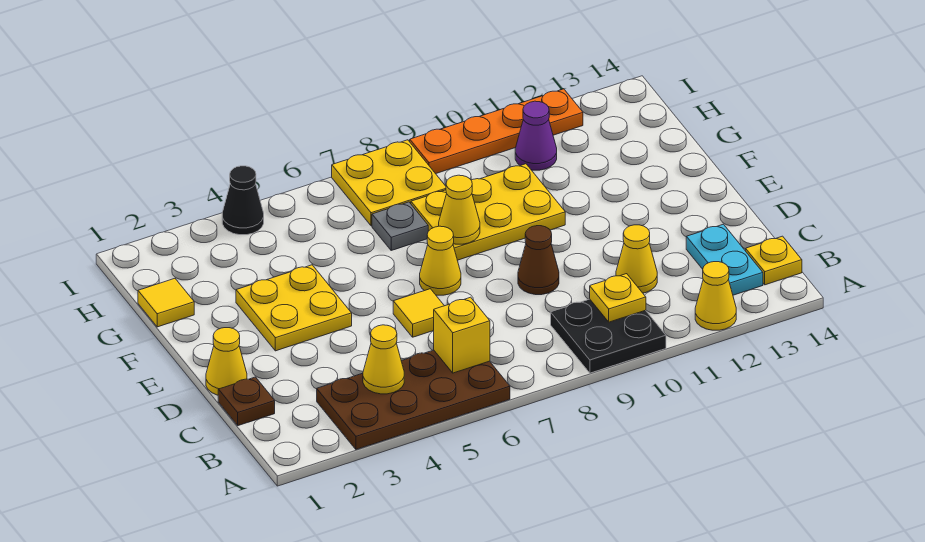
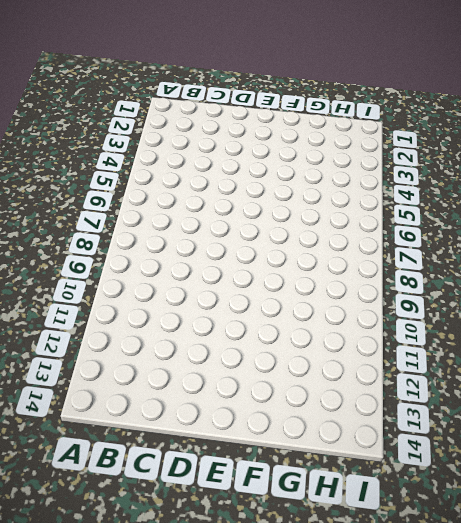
none -> brown plate A3:B6 level 1
none -> black plate A9:B10 level 1
none -> yellow cone A12 level 1

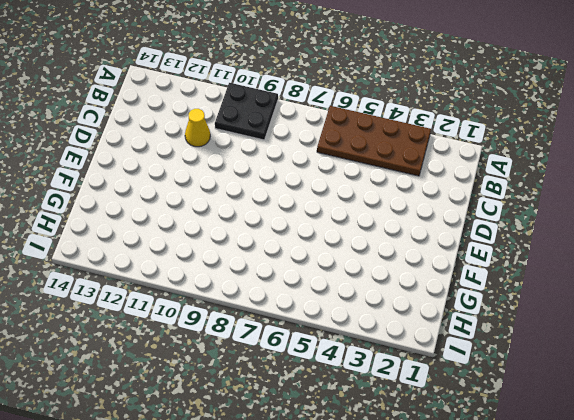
none -> yellow cone A12 level 1
none -> cyan plate B13:C13 level 1
none -> yellow plate B14 level 1

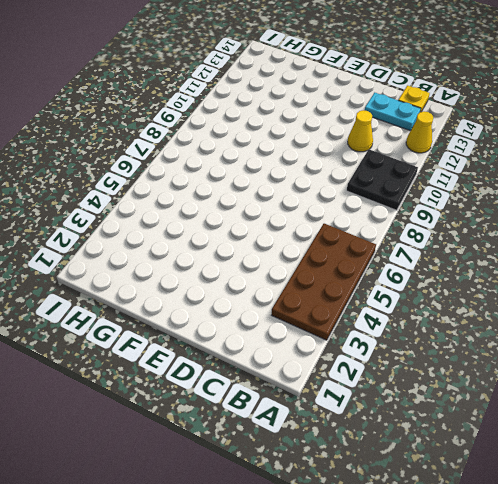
none -> brown plate C1 level 1
none -> yellow cone D1 level 1
none -> yellow tile D6 level 1

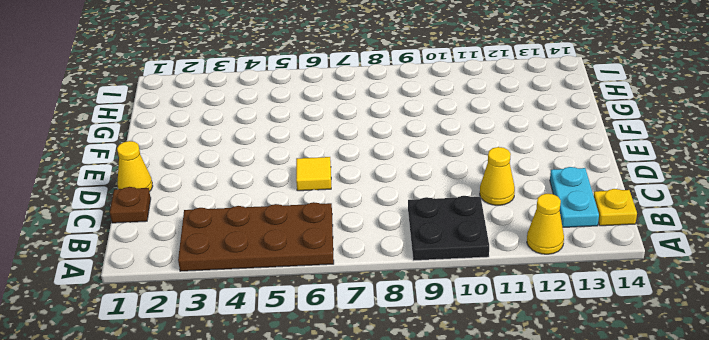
none -> brown cone D9 level 1
none -> yellow plate E3:F4 level 1
none -> yellow cone E7 level 1

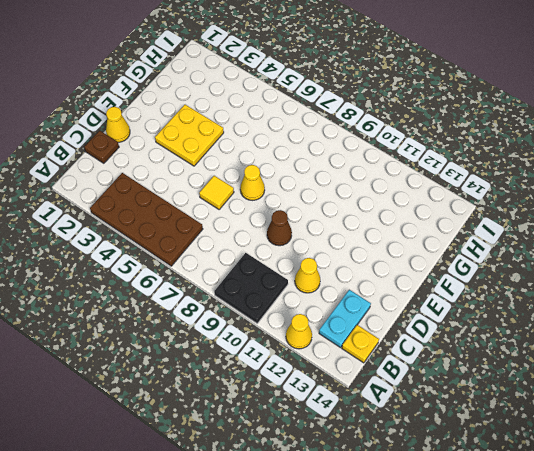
none -> yellow plate F8:G10 level 1
none -> yellow tile G1 level 1
none -> grey plate G7 level 1

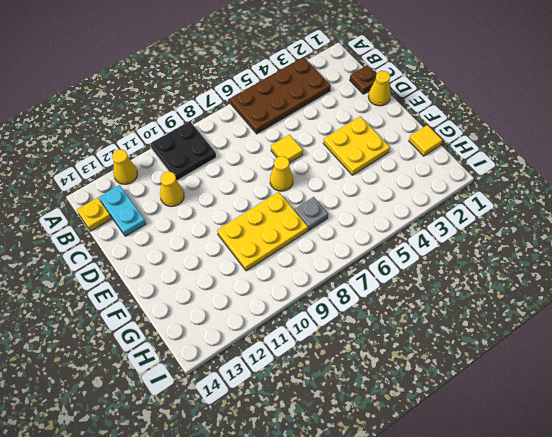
none -> brown cone D9 level 1
none -> yellow plate H7:I8 level 1
none -> purple cone H11 level 1

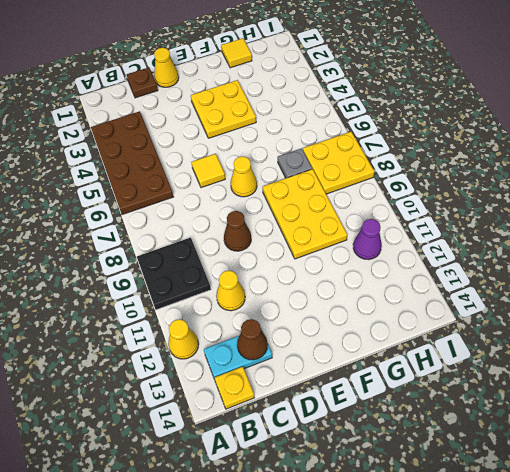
brown cone C13 level 2 -> none
none -> black cone I4 level 1
none -> orange plate I9:I12 level 1
none -> yellow cone B4 level 2

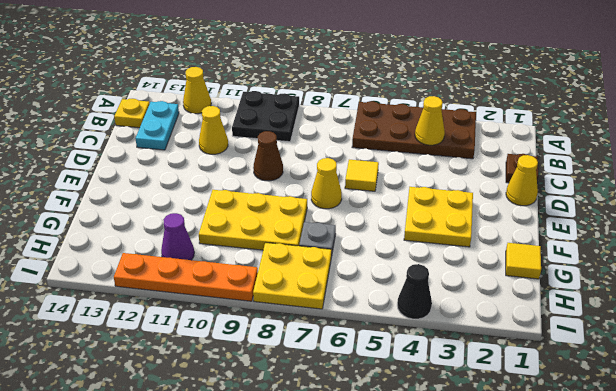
none -> yellow brick B6 level 2
none -> yellow plate B10 level 2
none -> yellow cone F8 level 2

